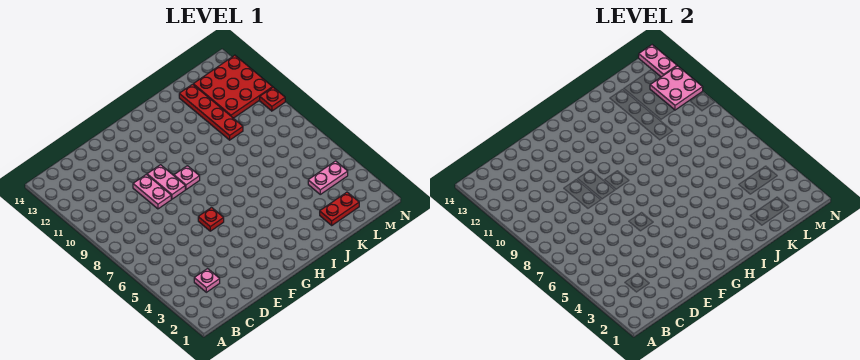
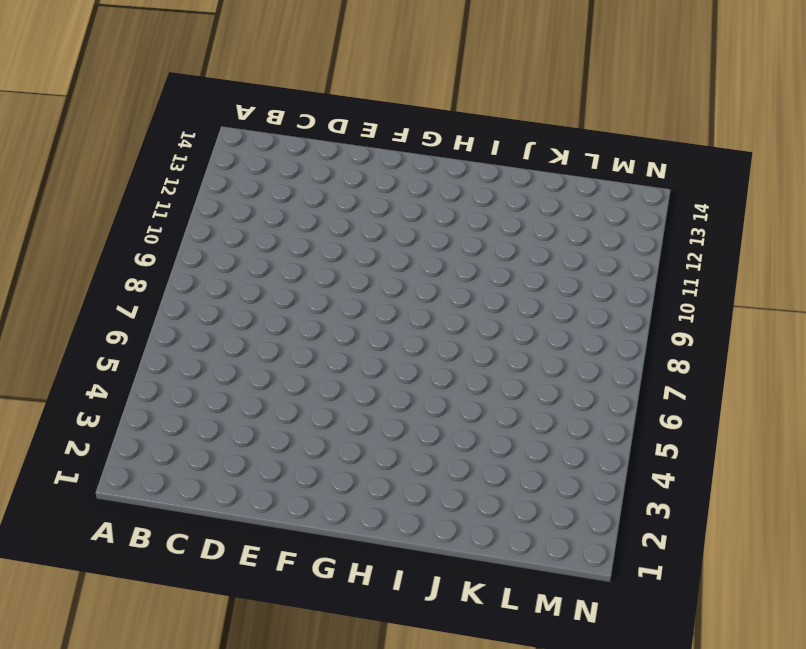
none -> pink plate C3 level 1
none -> pink plate E9:E10 level 1
none -> red plate F6 level 1

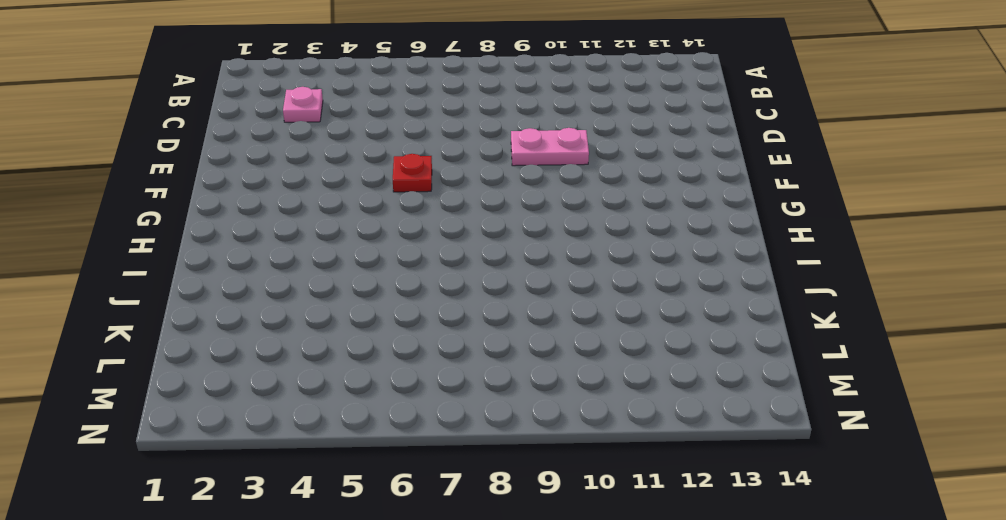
none -> pink plate F9:F10 level 1
none -> pink plate G9 level 1
none -> red plate K2:L2 level 1

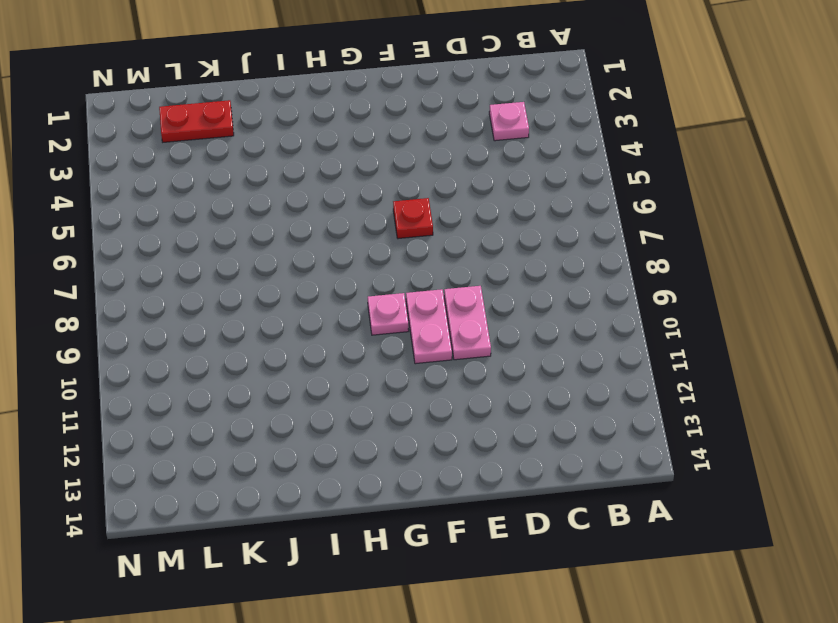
none -> red plate K10:K13 level 1
none -> pink plate L4:M4 level 1
none -> red plate L11:N13 level 1

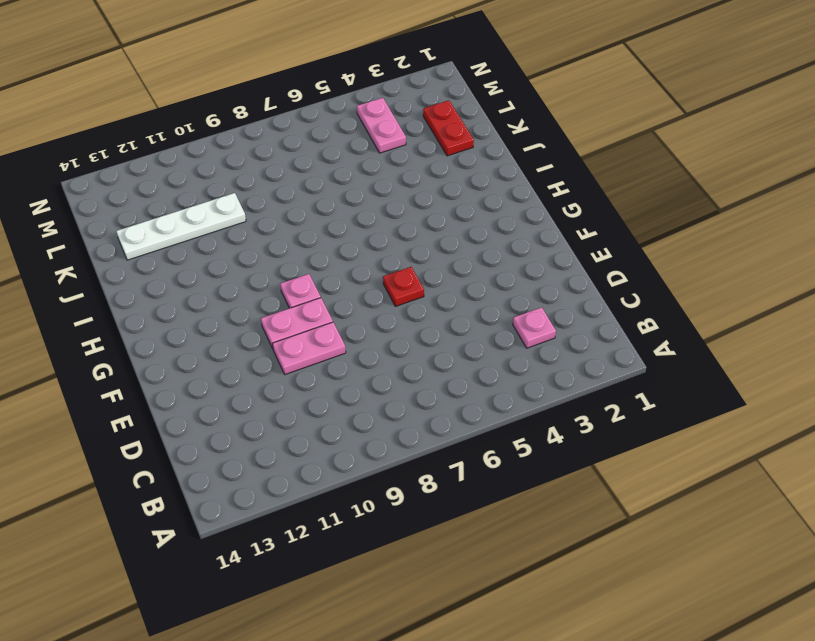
white plate K10:K13 level 1 -> red plate K10:K13 level 1
none -> red plate L11:N13 level 1
none -> red plate N10 level 1
none -> pink plate M11:N12 level 2

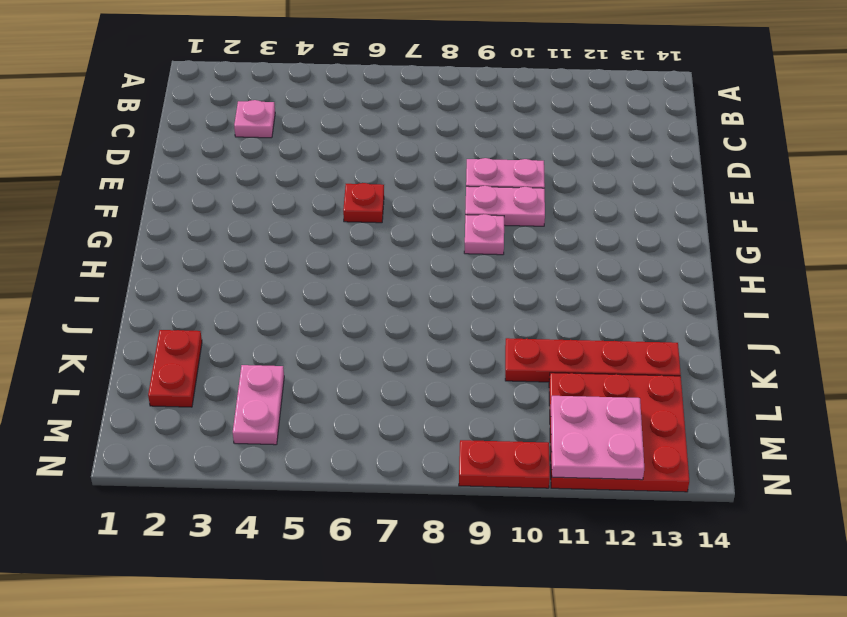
red plate N9:N10 level 1 -> red plate N10 level 1
none -> pink plate N13:N14 level 2

